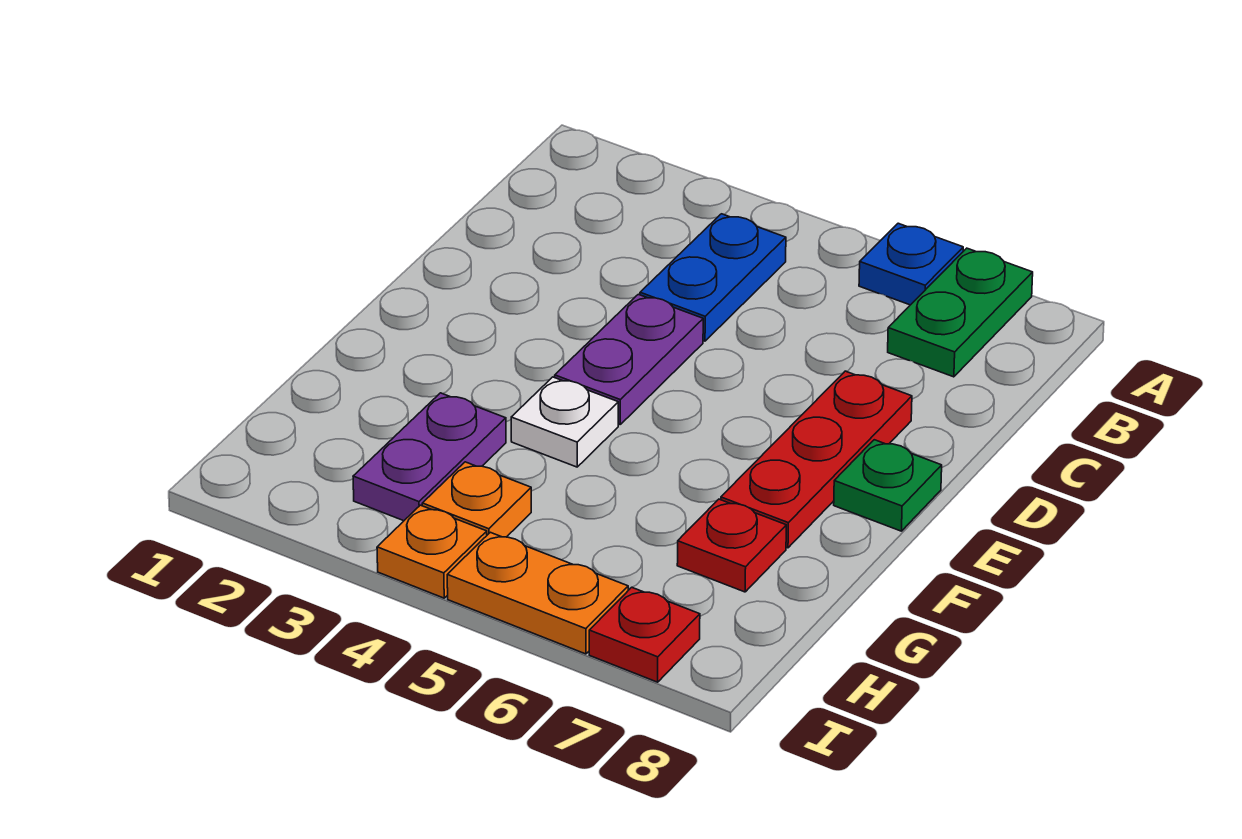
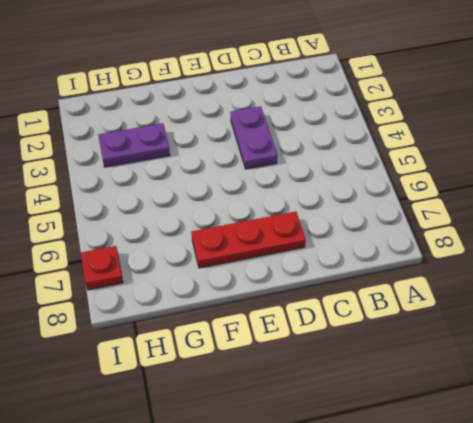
purple plate D3:D4 level 1 -> purple plate D4:E4 level 1
none -> blue plate A6 level 1
none -> green plate A7:B7 level 1
none -> blue plate B4:C4 level 1

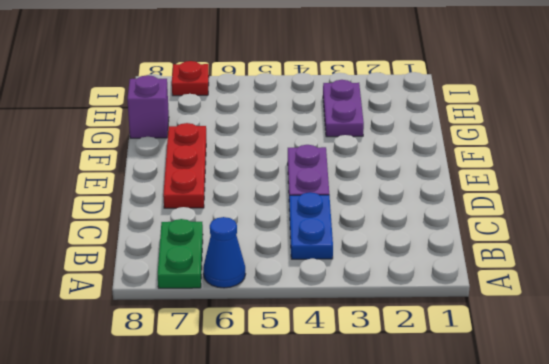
blue cone A6 level 1 -> blue plate A6 level 1
purple brick G8 level 1 -> none
none -> green plate E8 level 1
none -> white plate F4 level 1
none -> red plate G7 level 1

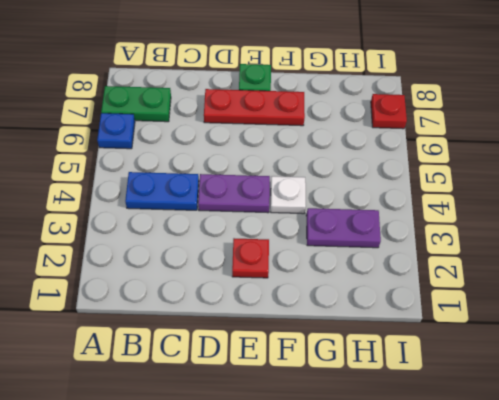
red plate E2 level 1 -> red plate G7 level 1
none -> orange plate H4 level 1
none -> orange plate I4 level 1
none -> orange plate I5:I6 level 1

